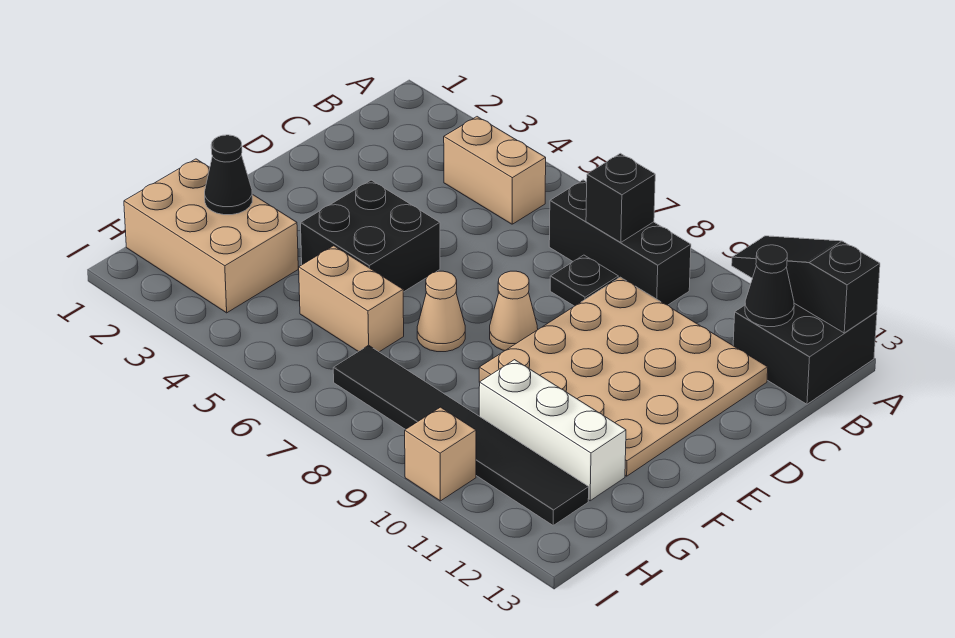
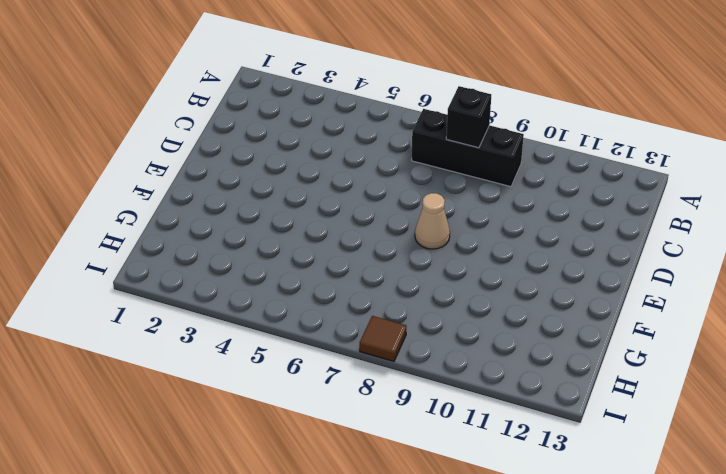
brown tile I8 level 1 -> none
none -> black brick A12:B13 level 1
none -> tan brick B4:B5 level 1
none -> black plate C8 level 1

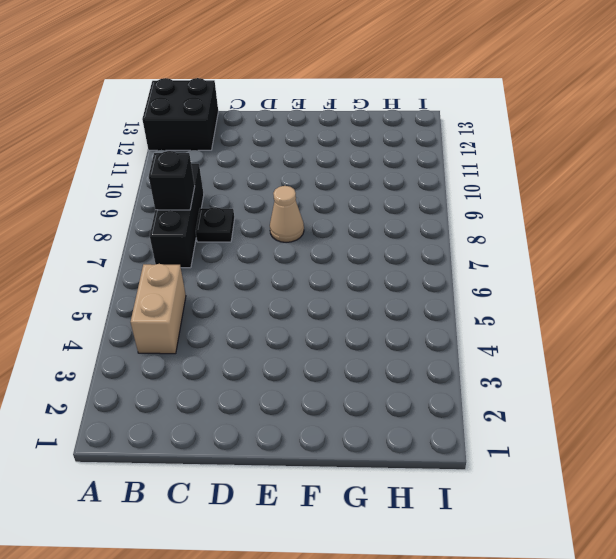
none -> tan plate C9:F12 level 1
none -> black brick E4:F5 level 1
none -> tan cone F7 level 1

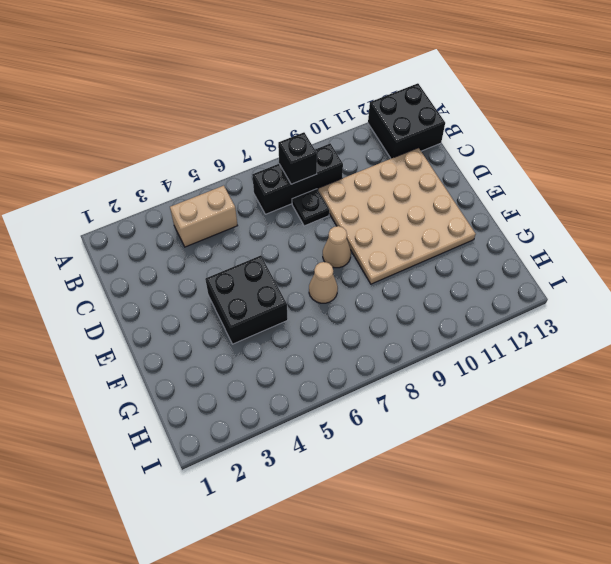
none -> tan brick G1:H3 level 1
none -> tan brick G5:G6 level 1
none -> white brick G10:G12 level 1

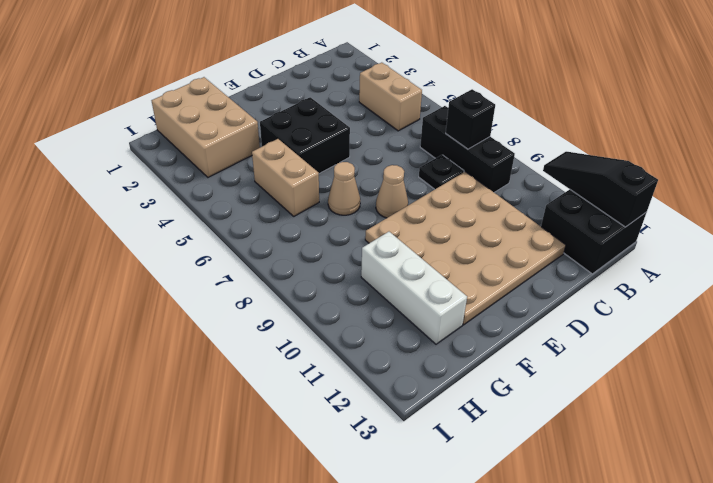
none -> black tile H7:H12 level 1
none -> tan brick I10 level 1
none -> black cone B12 level 2

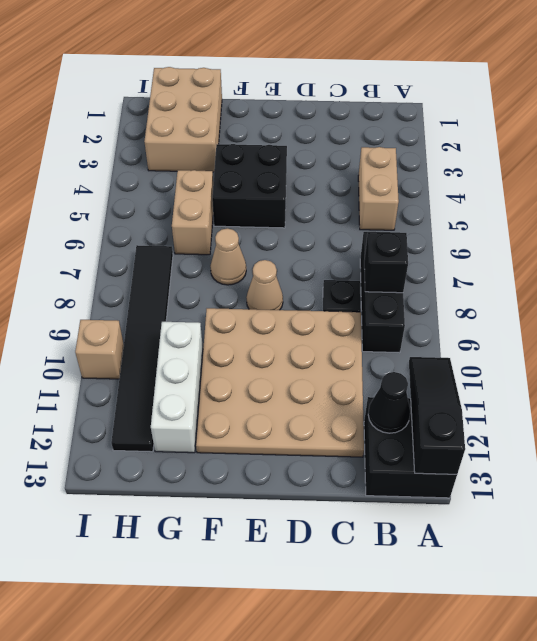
none -> black cone G2 level 2

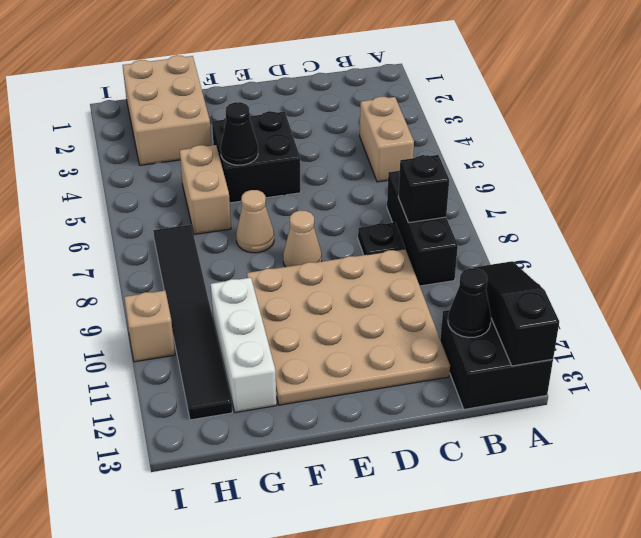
black cone F5 level 2 -> black cone G2 level 2

